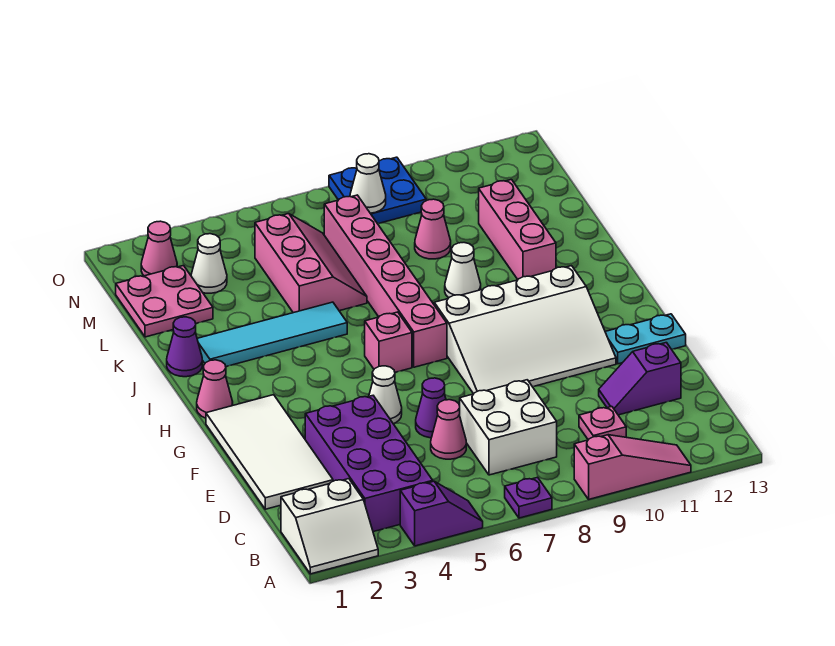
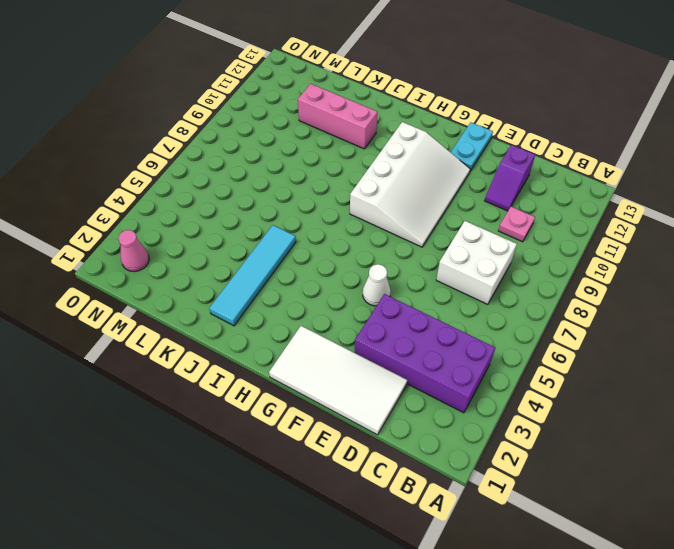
none -> white slope A1:B2 level 1 top B
none -> purple slope A4:A5 level 1 top 4
none -> purple plate A7 level 1

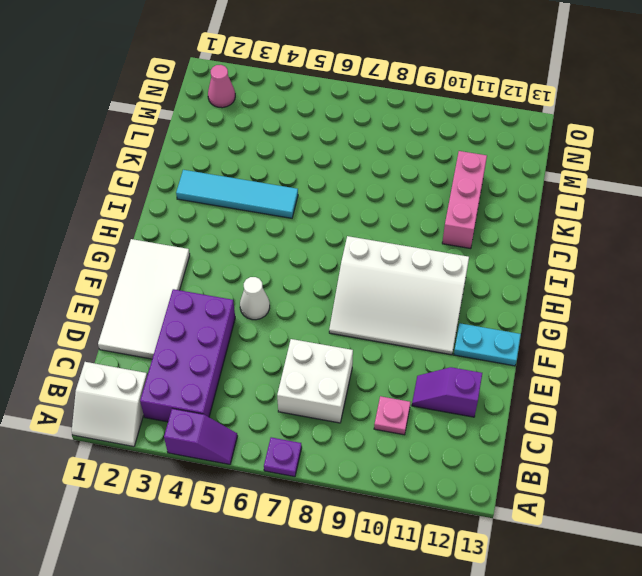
none -> pink slope A9:A11 level 1 top 9
none -> pink cone D6 level 1
none -> purple cone E6 level 1

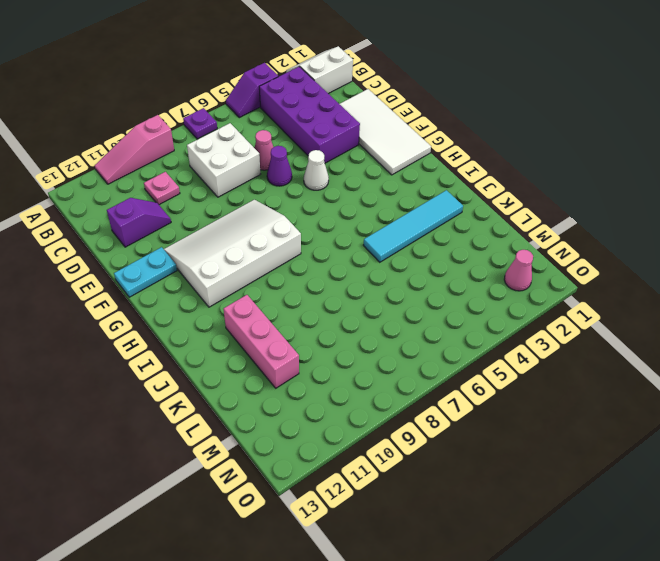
none -> pink cone H1 level 1
none -> pink brick H6 level 1
none -> pink brick H7:M7 level 1

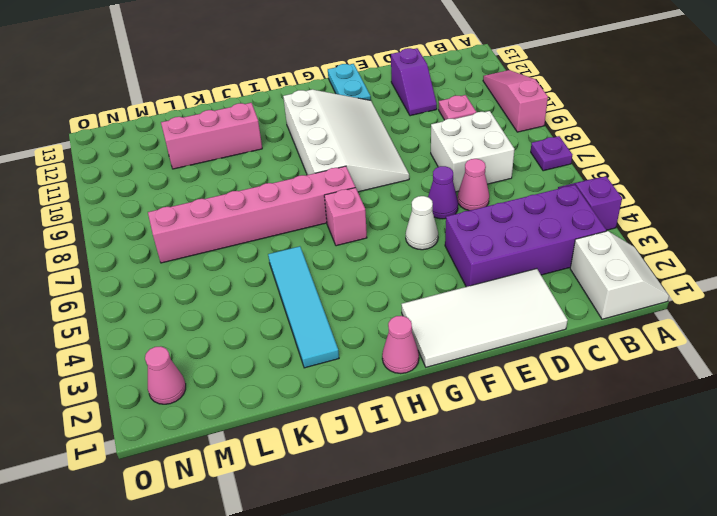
none -> purple cone J1 level 1
none -> white cone J9 level 1
none -> pink slope K5:M6 level 1 top 5

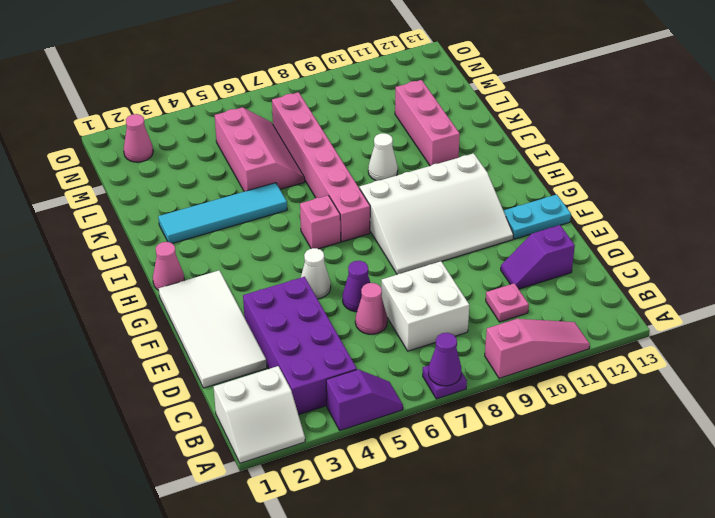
purple cone A7 level 2 -> purple cone J1 level 1
none -> pink plate L1:M2 level 1
none -> pink cone L9 level 1
none -> white cone M3 level 1

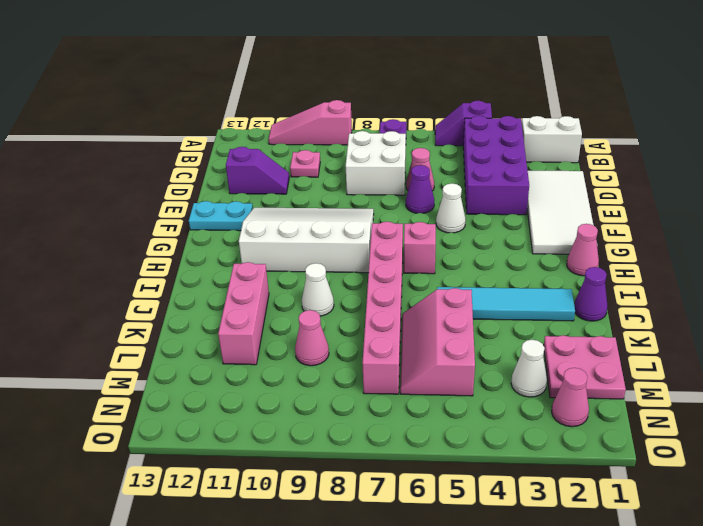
none -> blue plate N8:O9 level 1
none -> white cone N8 level 2

